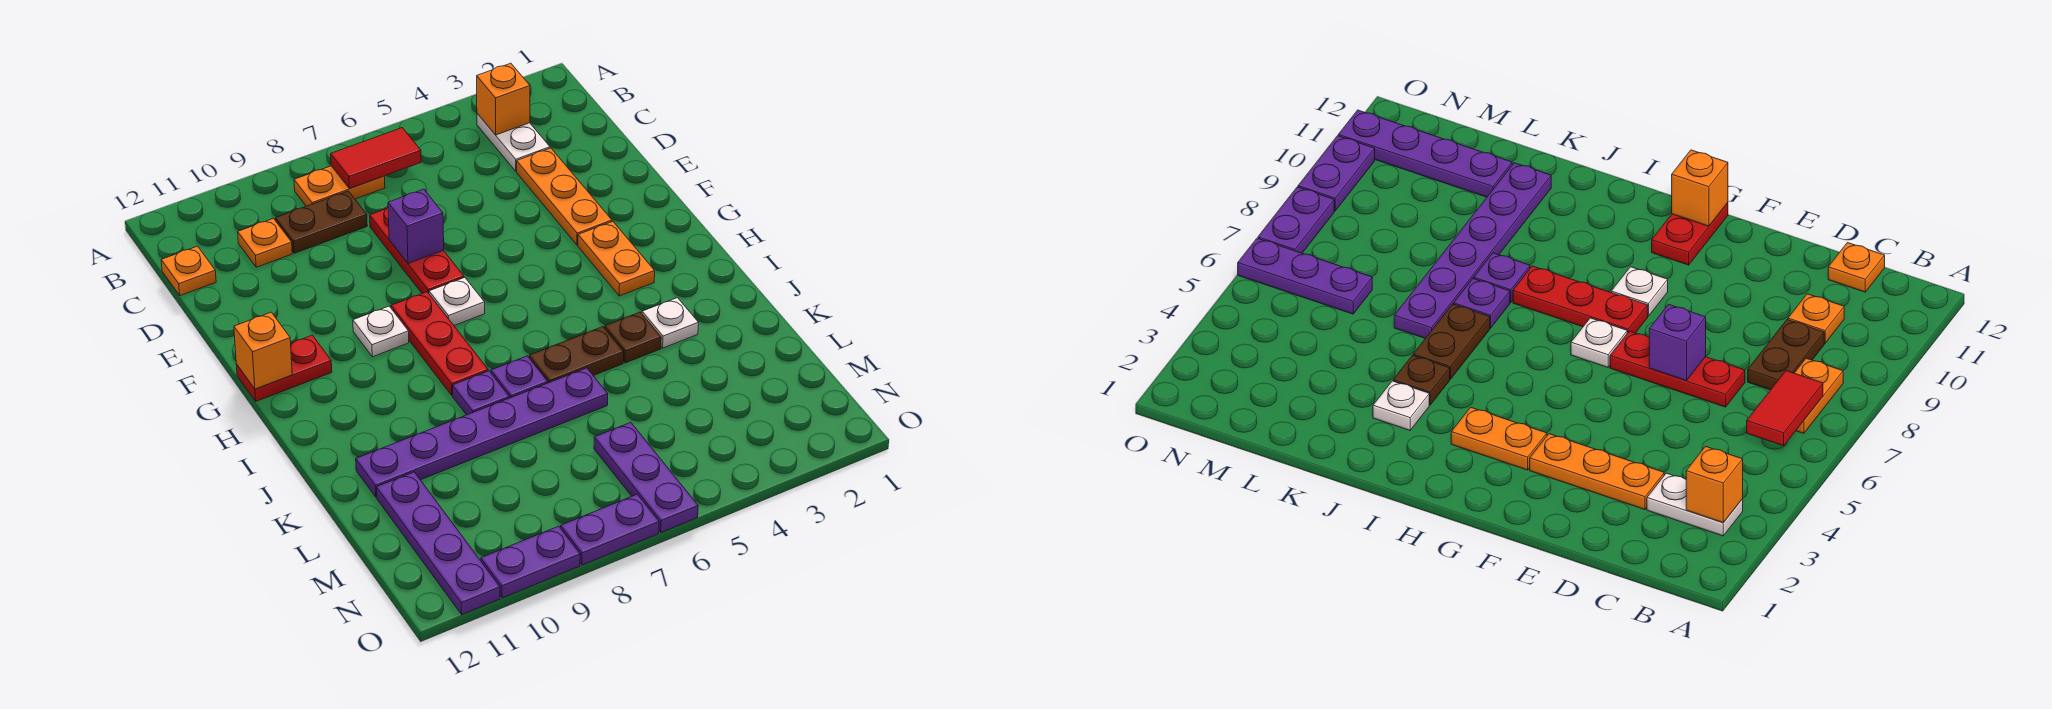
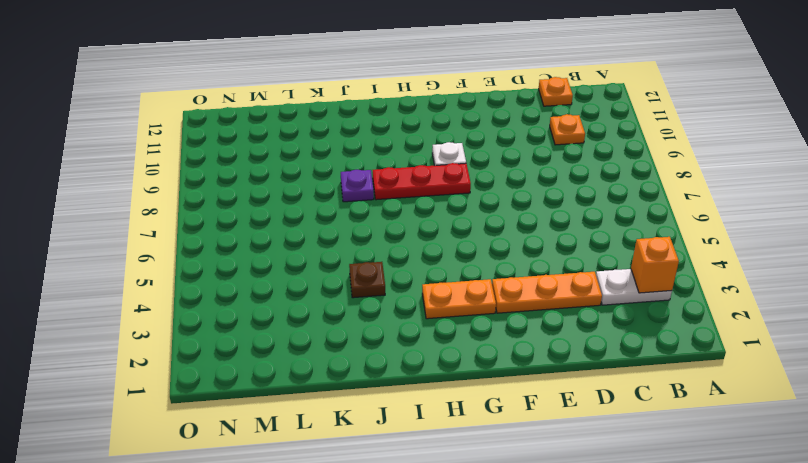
none -> orange plate B7:B8 level 1
none -> brown plate C8:C9 level 1
none -> red plate D7:F7 level 1

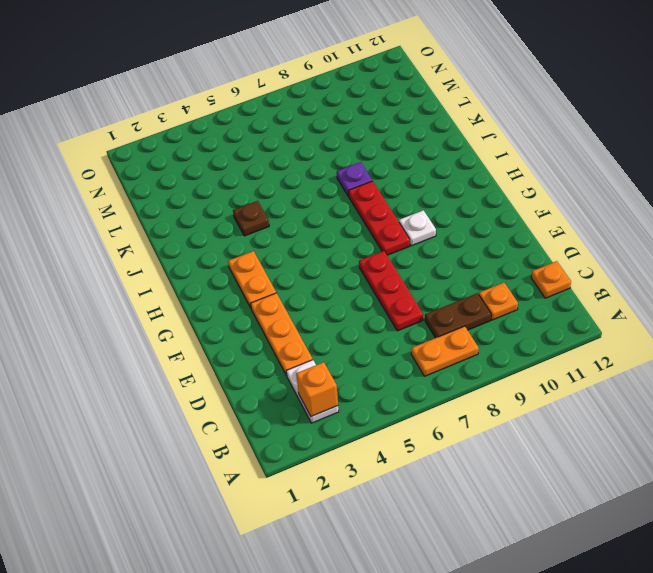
none -> white plate G7 level 1
none -> red plate G11:G12 level 1
none -> white plate J3 level 1

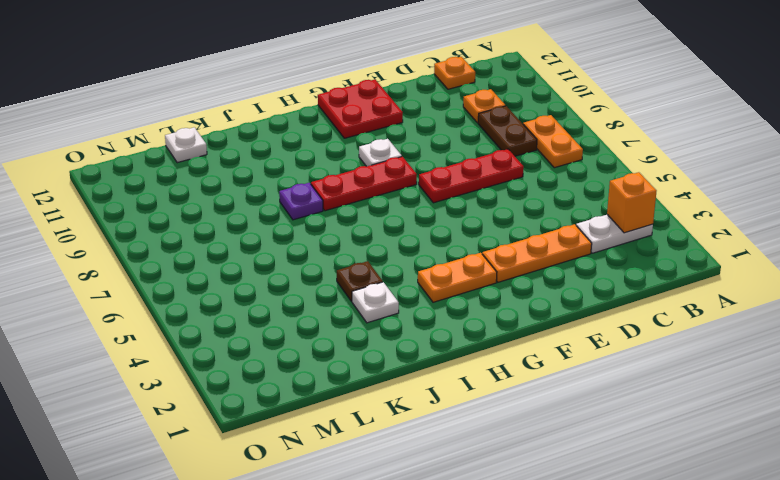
red plate F11:G12 level 1 -> red plate G11:G12 level 1
white plate L12 level 1 -> white plate G7 level 1
none -> brown plate J5:J6 level 1
none -> purple plate J7 level 1
none -> purple plate K6:K11 level 1

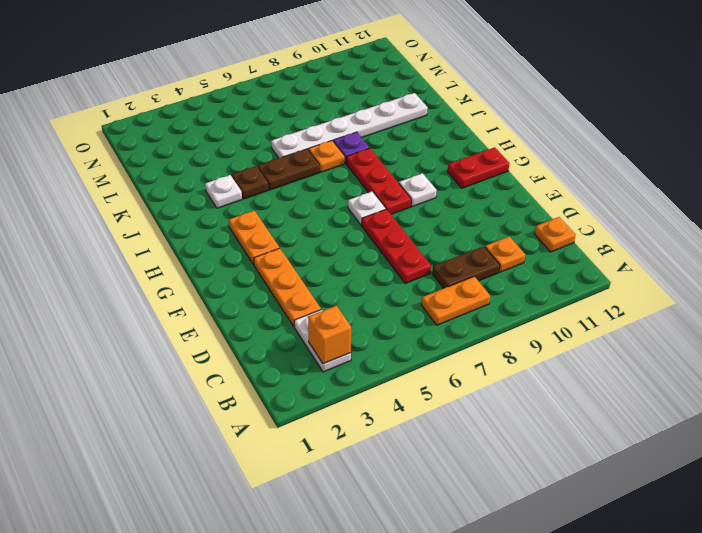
orange plate J7 level 1 -> purple plate J7 level 1
white plate K6:K11 level 1 -> purple plate K6:K11 level 1
none -> purple plate L11:O11 level 1
none -> purple plate M6:O6 level 1
none -> purple plate O7:O8 level 1

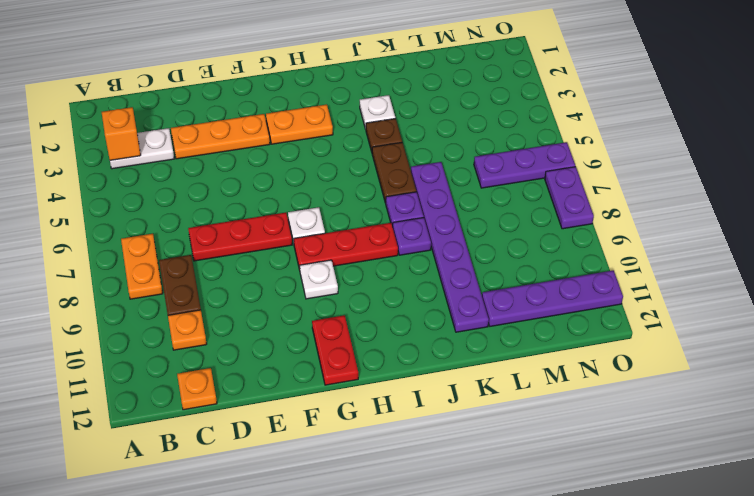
none -> purple plate O9:O10 level 1
none -> red tile B6:B7 level 2
none -> purple brick E7 level 2

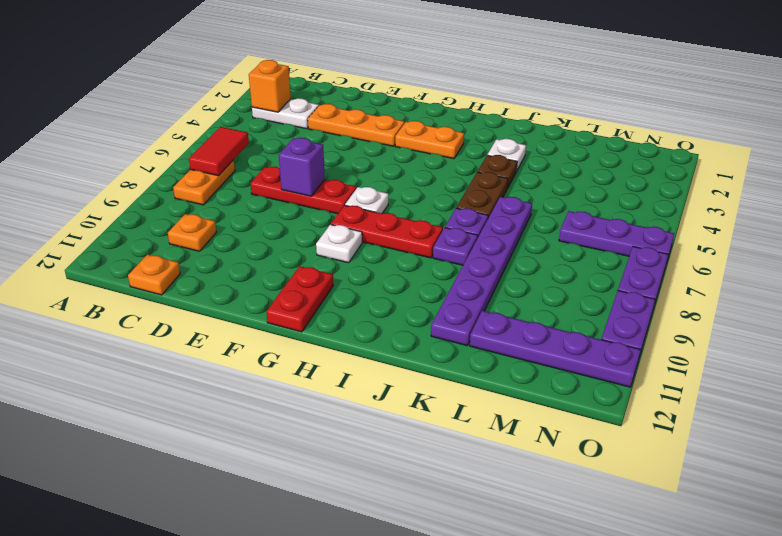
none -> brown plate C8:C9 level 1
none -> orange brick G12 level 2

